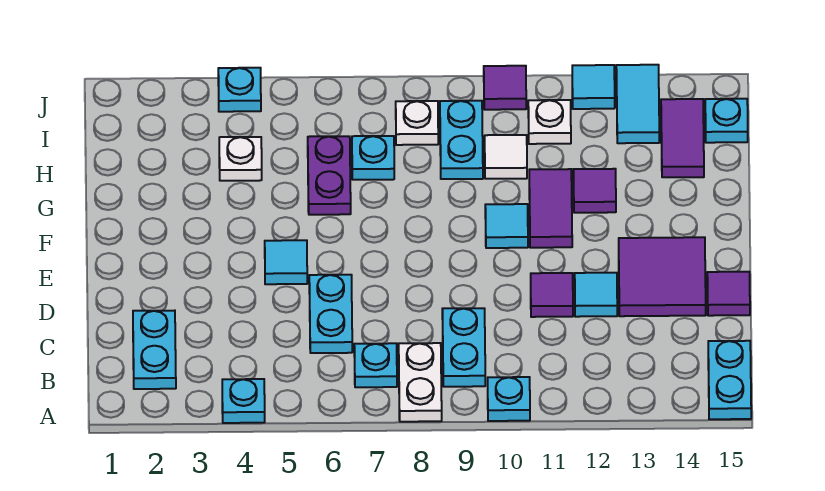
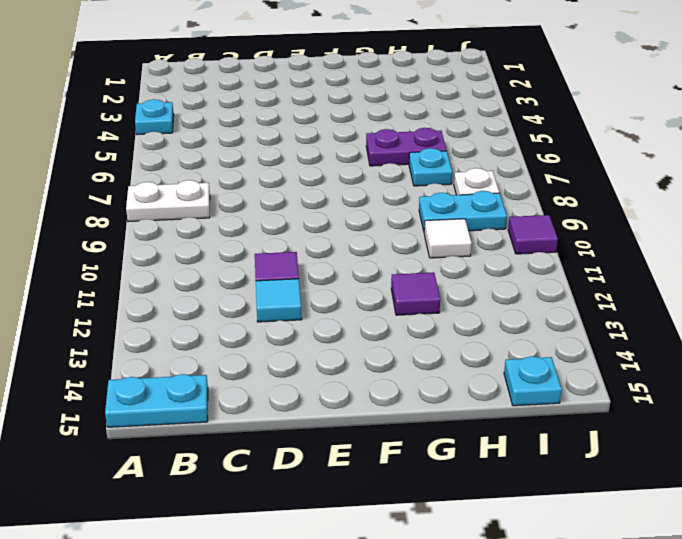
none -> cyan plate A10 level 1
none -> cyan plate B2:C2 level 1
none -> cyan plate B7 level 1

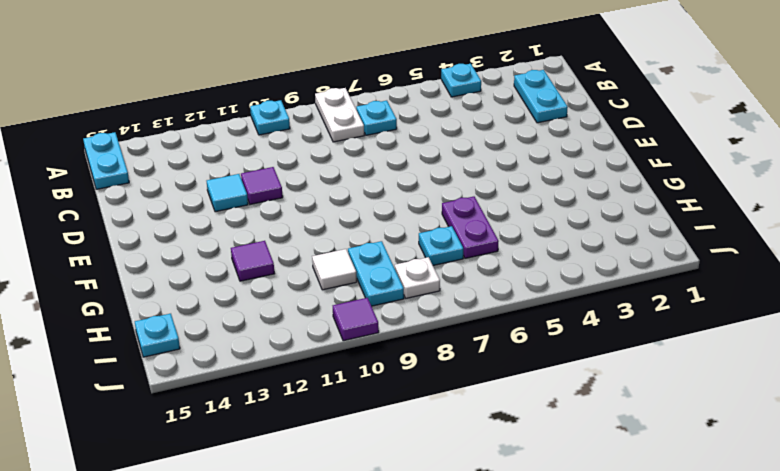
none -> cyan plate B9:C9 level 1
none -> cyan plate C6:D6 level 1
none -> purple tile D13:E14 level 1

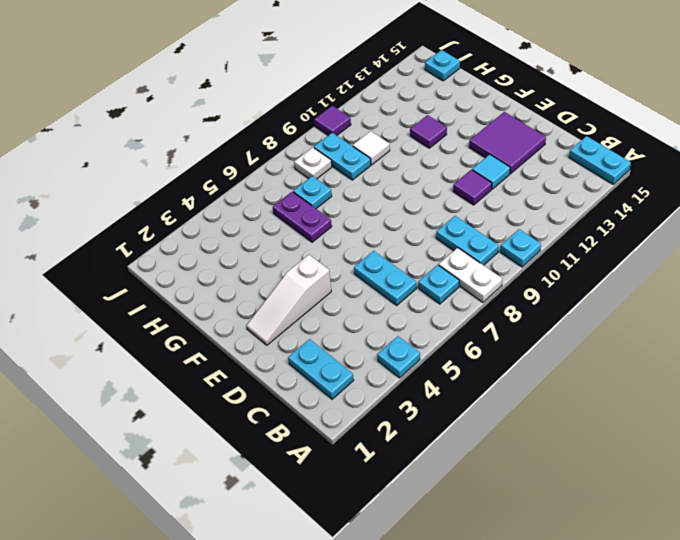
white slope E2:E4 level 1 top 4 -> none
none -> purple tile D15 level 1
none -> cyan tile E5 level 1
none -> cyan tile F10 level 1

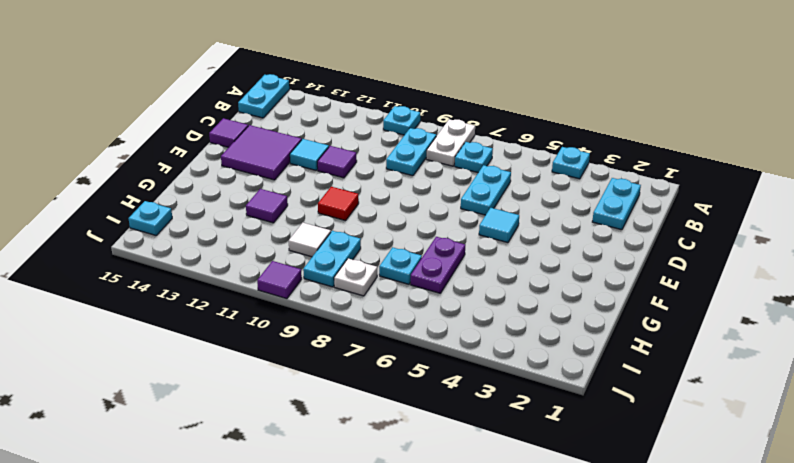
red tile F10 level 1 -> cyan tile F10 level 1
none -> purple tile F11:G11 level 1
none -> white plate H4 level 1
none -> purple tile H14:I14 level 1

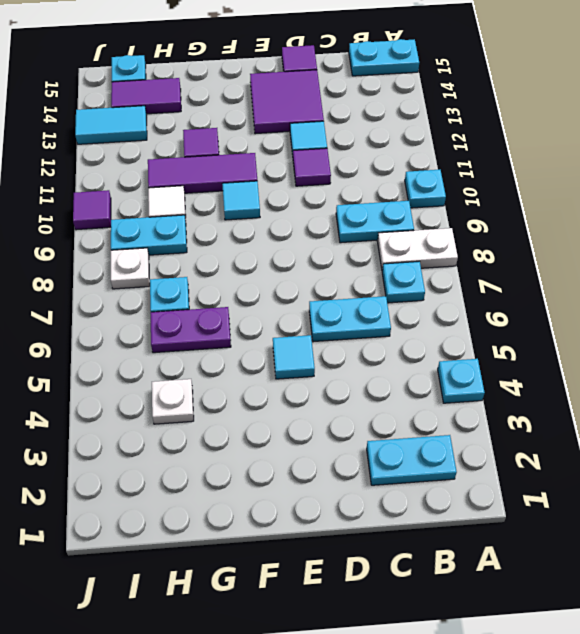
purple tile F11:H11 level 1 -> purple tile F11:G11 level 1
none -> white plate I11 level 1
none -> cyan plate J4 level 1
none -> cyan tile J12 level 1

